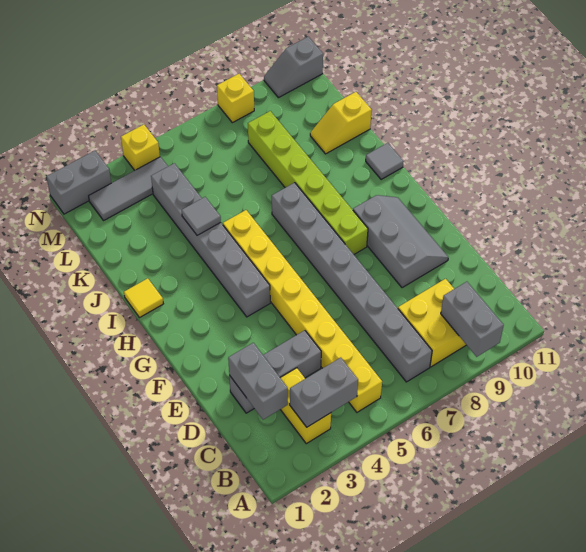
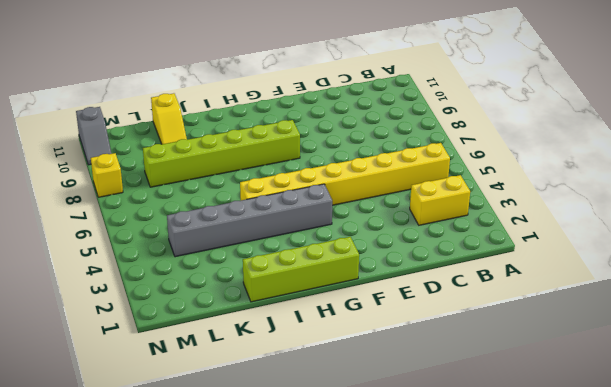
lime brick G1:J1 level 1 -> yellow tile I1 level 1
none -> grey brick B7:I7 level 1
none -> yellow brick B8:C9 level 1
none -> grey brick D2:D4 level 1

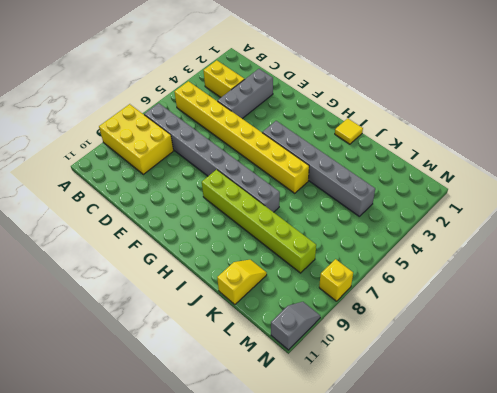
yellow brick A8:C9 level 1 -> yellow brick B8:C9 level 1
none -> grey slope E9:G10 level 1 top 9
none -> grey tile I11 level 1
none -> grey tile M2:M4 level 1

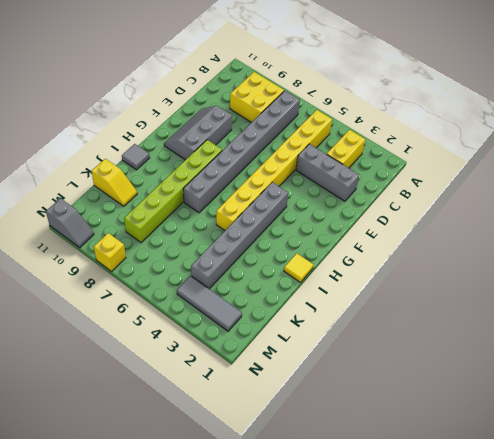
none -> grey brick N1:N2 level 1
none -> yellow brick N4 level 1
none -> grey brick A9:B9 level 2

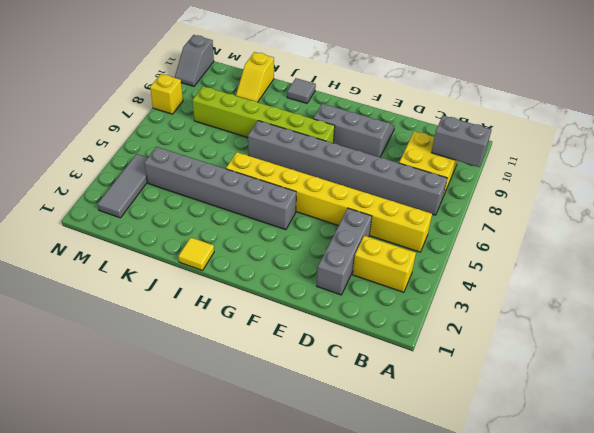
none -> grey brick N1:N2 level 1
none -> yellow brick N4 level 1
none -> grey brick B3:B4 level 2

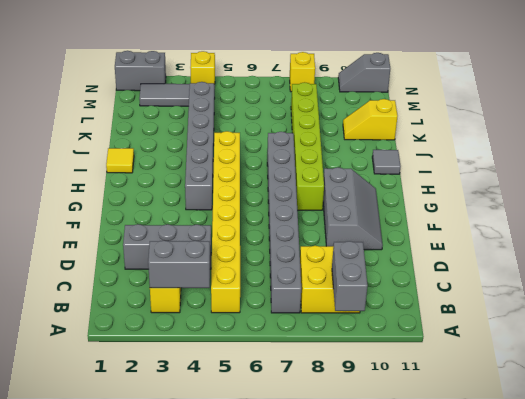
none -> grey brick C2:D2 level 2
none -> grey tile J4 level 2

